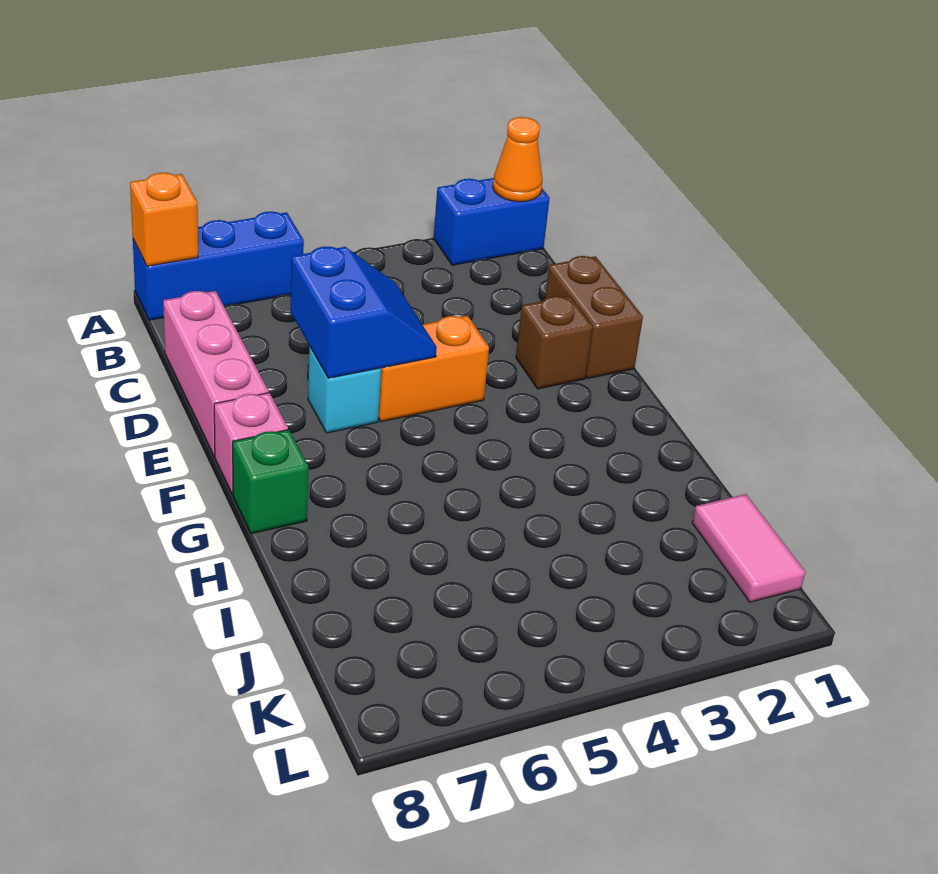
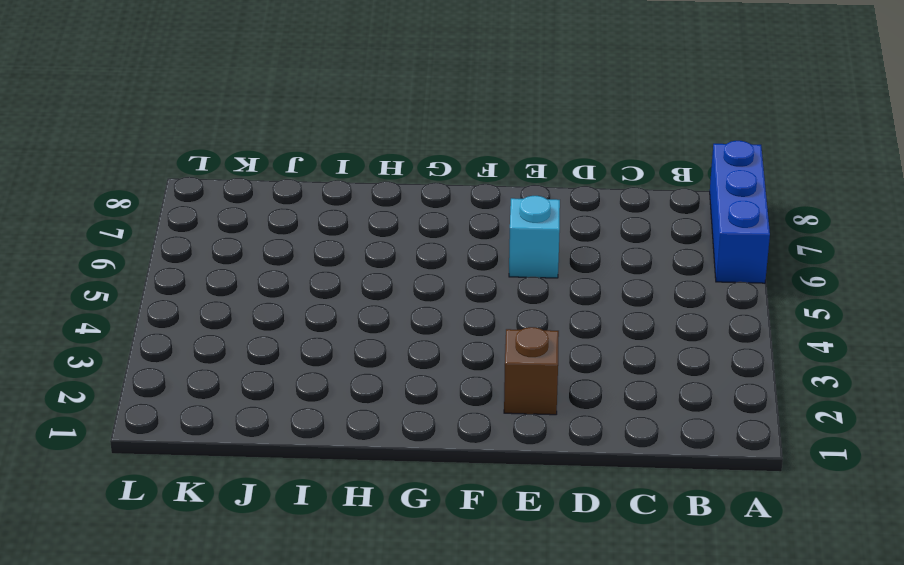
none -> blue brick A1:A2 level 1
none -> pink brick C8:E8 level 1
none -> brown brick D1:E1 level 1

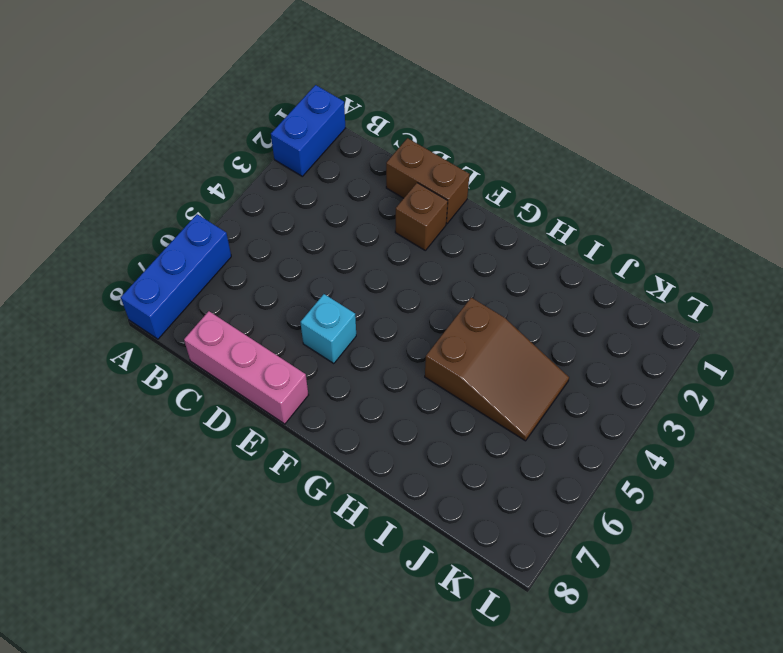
brown slope H4:J5 level 1 top H -> none
none -> orange brick E4:E5 level 1
none -> pink brick F8 level 1
none -> green brick G8 level 1

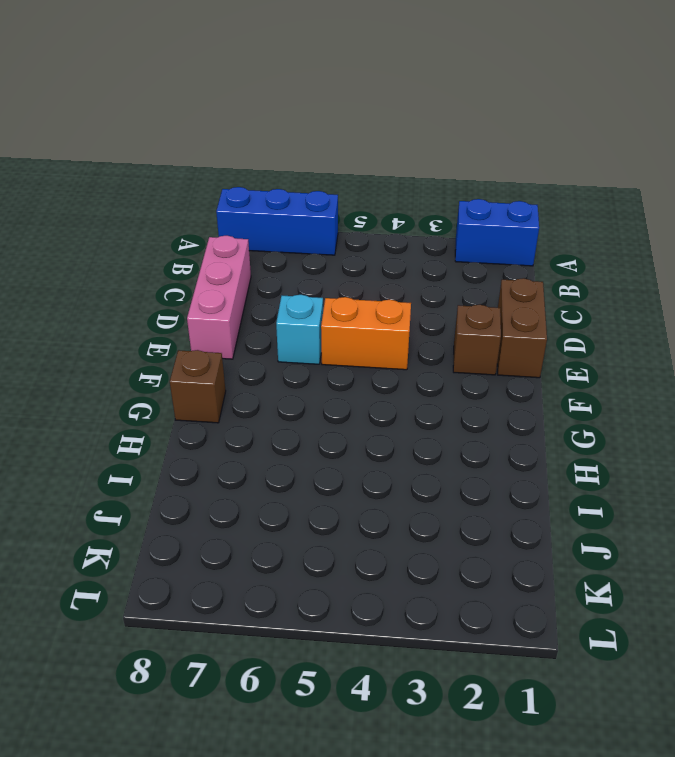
brown brick G8 level 1 -> green brick G8 level 1
none -> pink brick F8 level 1
none -> pink tile J1:K1 level 1
none -> orange cone A1 level 2

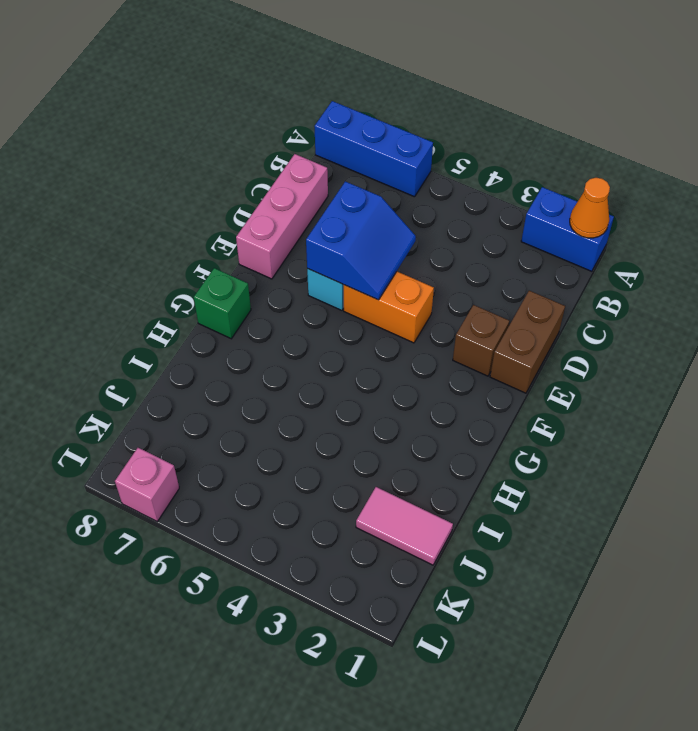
pink tile J1:J2 level 1 -> pink tile J1:K1 level 1
pink brick L7 level 1 -> pink brick F8 level 1
none -> orange brick A8 level 2

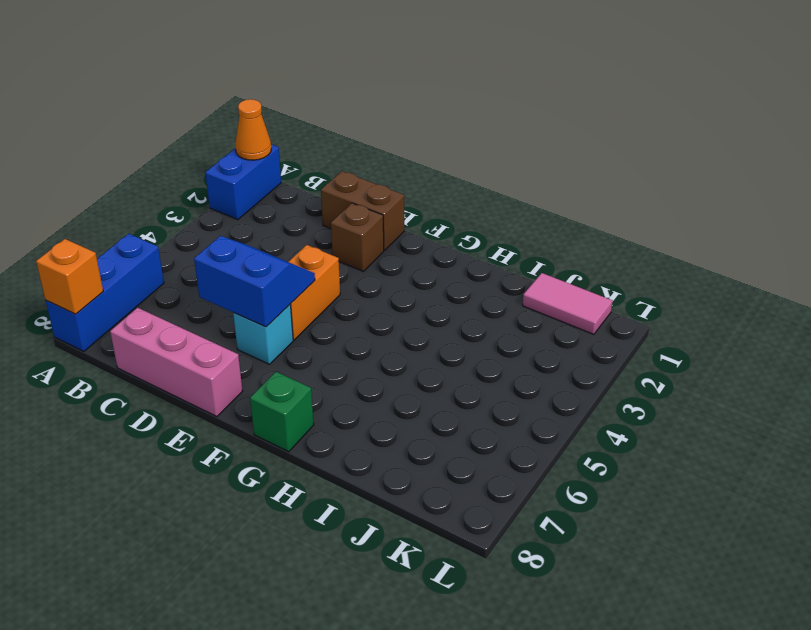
none -> pink brick F8 level 1

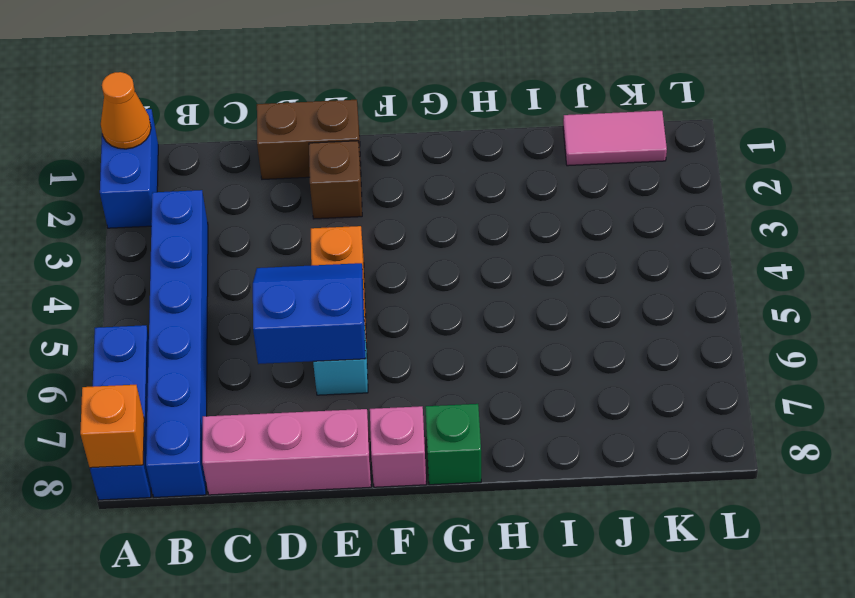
blue brick B3:B8 level 1 -> none

